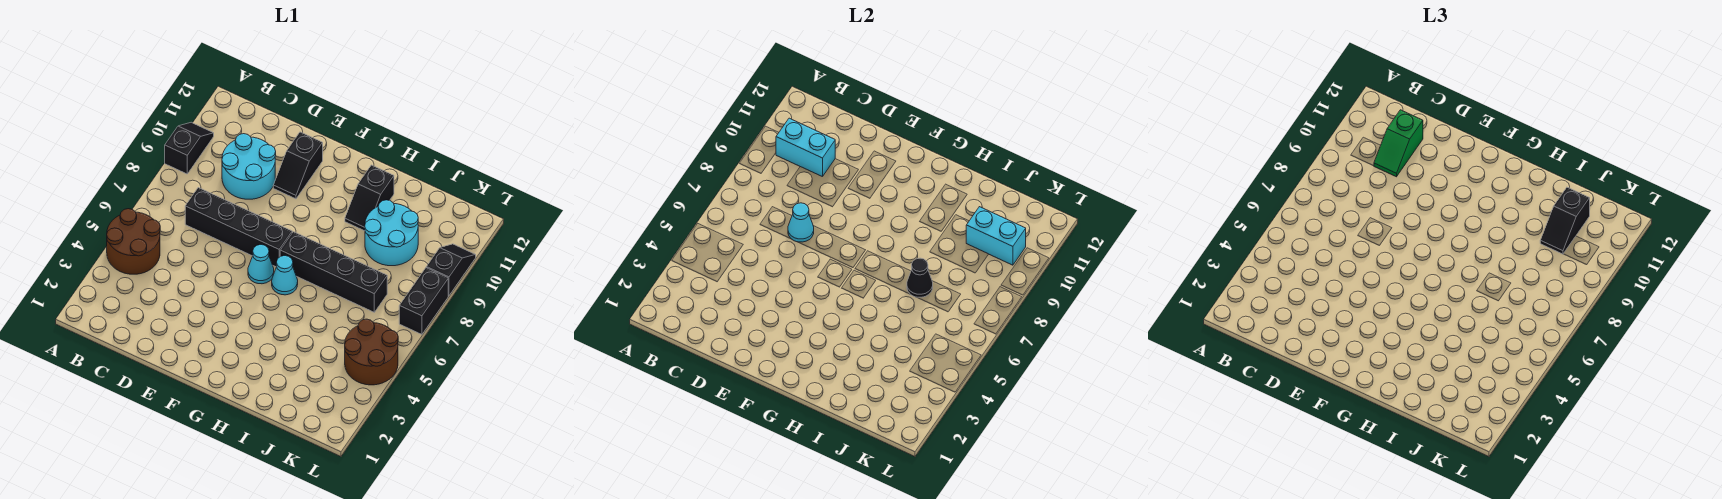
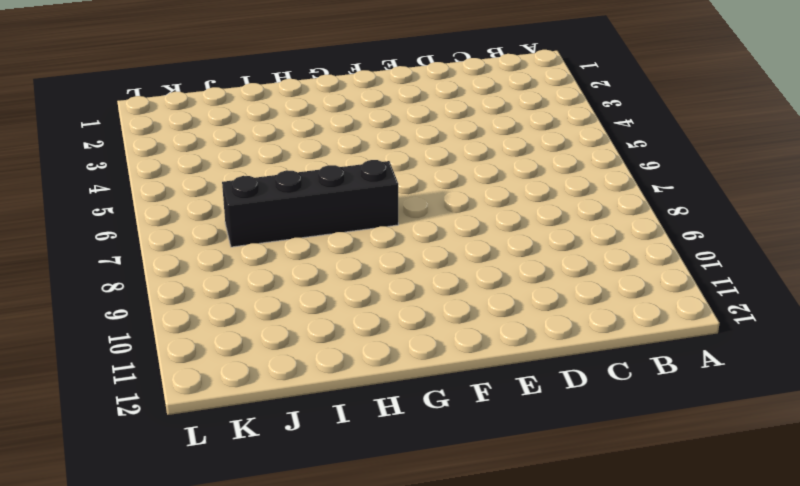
none -> brown round brick A4:B5 level 1
none -> black slope A9:A10 level 1 top 9
none -> black brick C7:F7 level 1

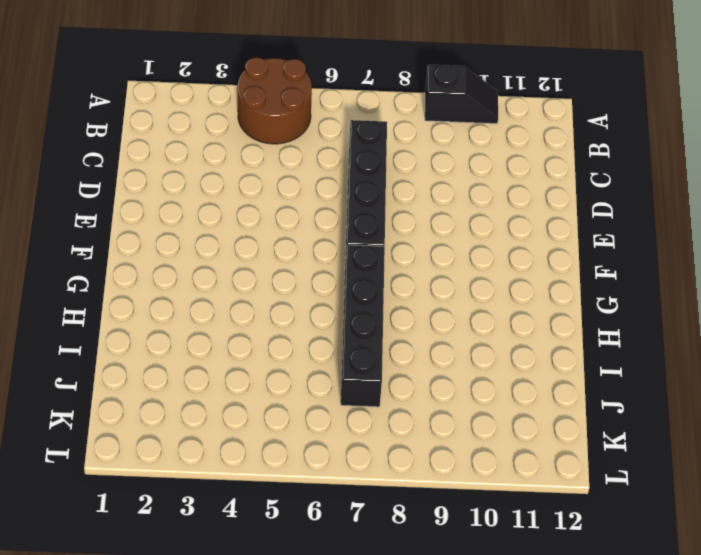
none -> cyan round brick C9:D10 level 1
none -> black slope E10:E11 level 1 top 11
none -> cyan cone F6 level 1

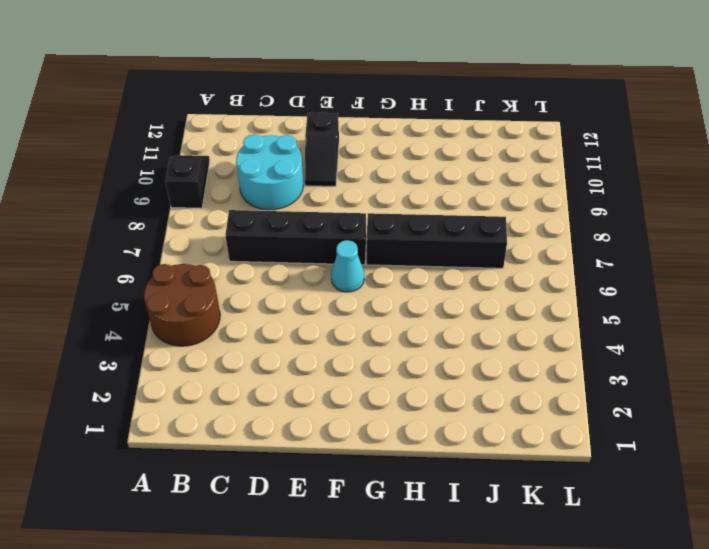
none -> cyan cone G6 level 1
none -> black slope H10:H11 level 1 top 11
none -> cyan round brick I9:J10 level 1

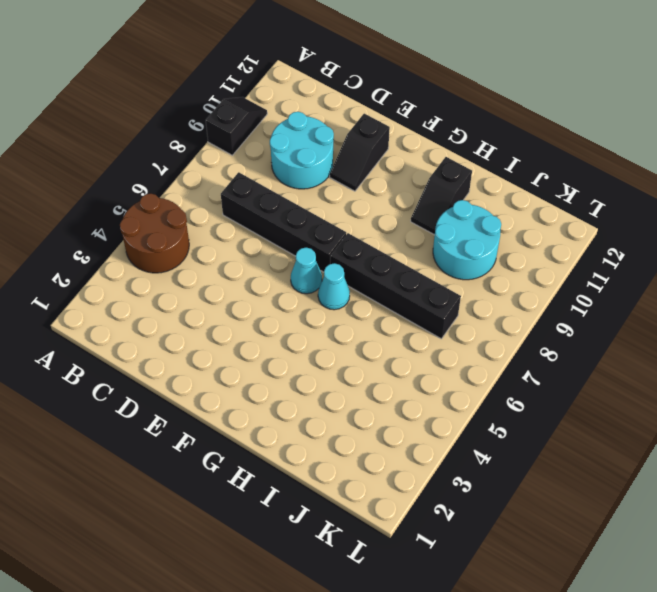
none -> brown round brick K4:L5 level 1
none -> black brick L7:L8 level 1
none -> black slope L9:L10 level 1 top 9

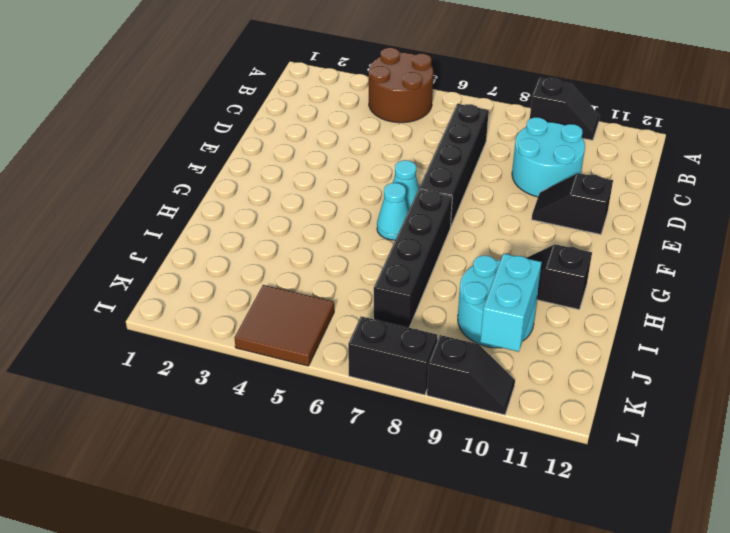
brown tile K4:L5 level 1 -> brown round brick K4:L5 level 1
none -> cyan brick B10:C10 level 2
none -> cyan cone D7 level 2
none -> black cone I7 level 2

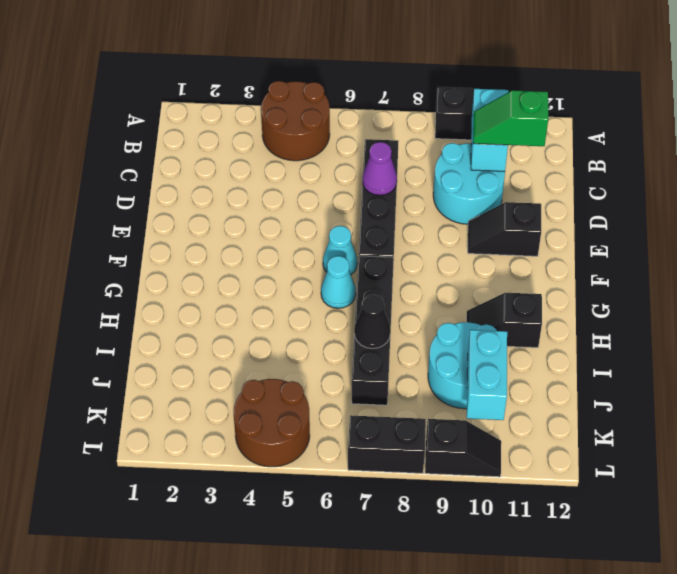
purple cone D7 level 2 -> cyan cone D7 level 2
none -> black slope J10:J11 level 3 top 11

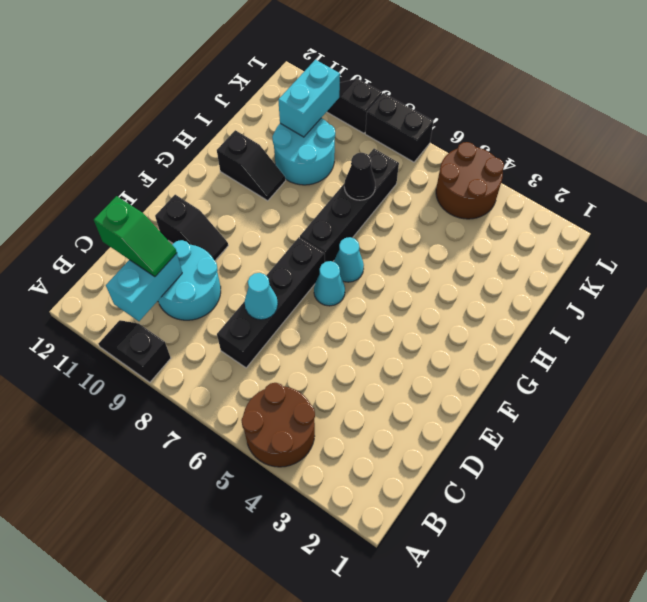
none -> black slope J10:J11 level 3 top 11

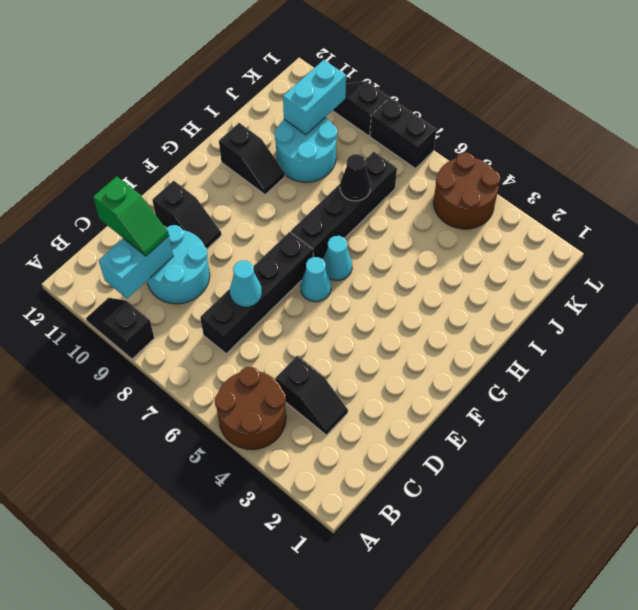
black slope C3:C4 level 1 top 4 -> black slope J10:J11 level 3 top 11

